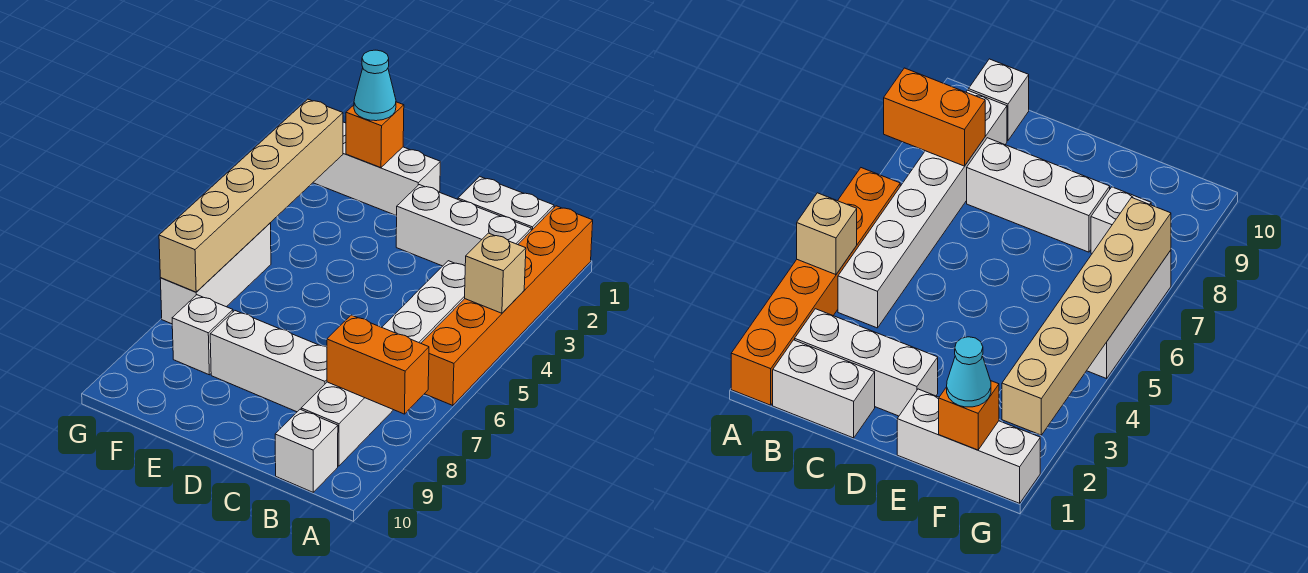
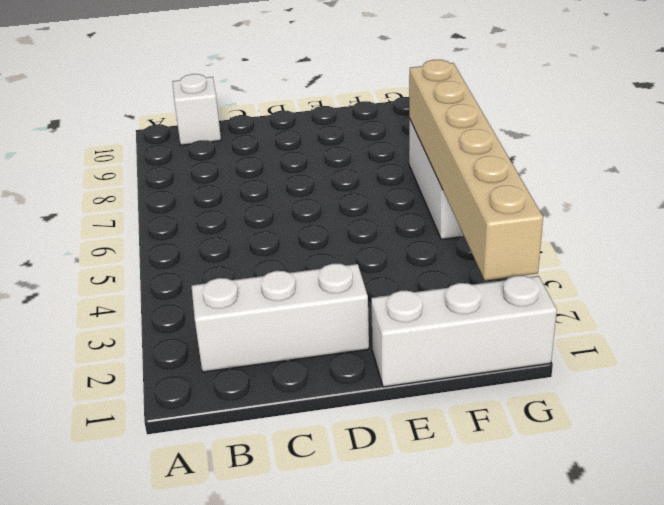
none -> orange brick A1:A6 level 1
none -> white brick B1:C1 level 1
none -> white brick B4:B9 level 1

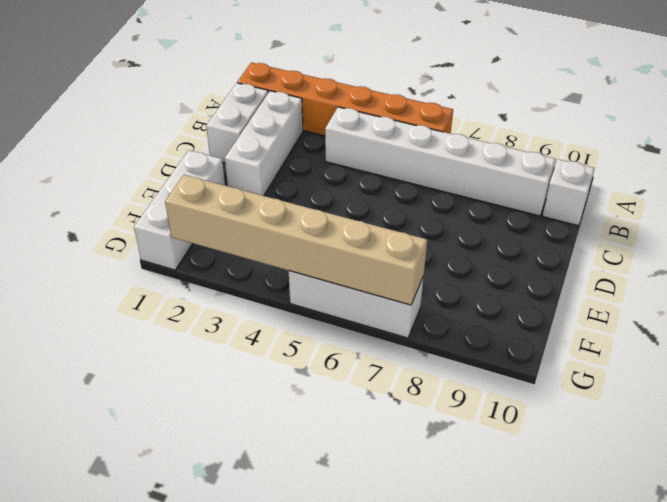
none -> white brick C8:E8 level 1
none -> white brick F8 level 1
none -> tan brick A4 level 2

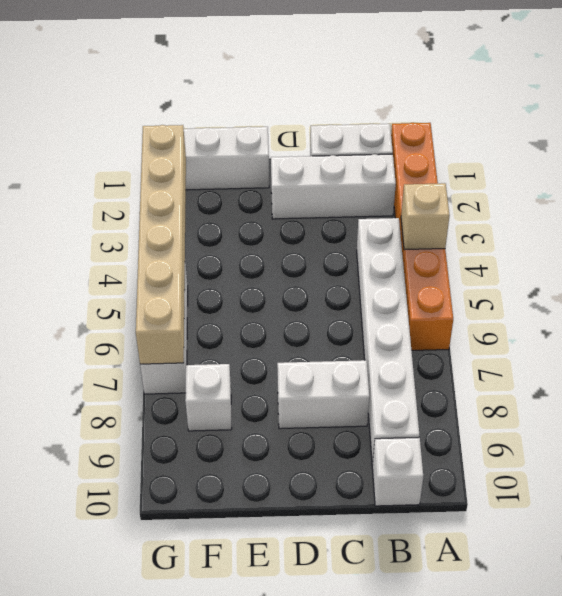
white brick C8:D8 level 1 -> white brick C8:E8 level 1
none -> orange brick A8:B8 level 2
none -> orange brick F1 level 2
none -> cyan cone F1 level 3

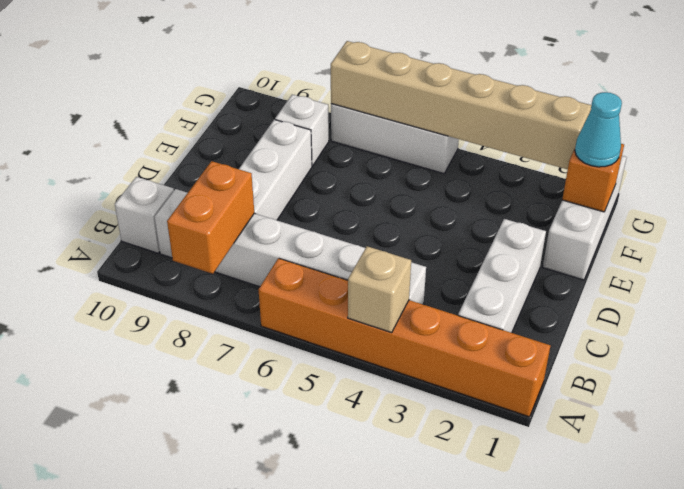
none -> white brick B1:C1 level 1

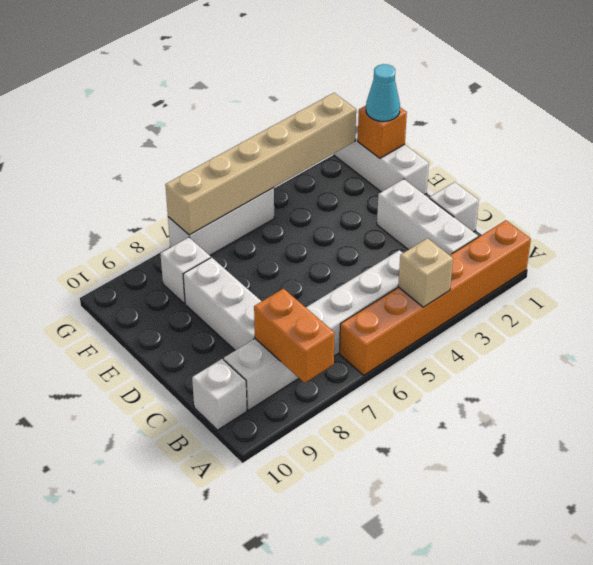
white brick C1 level 1 -> white brick B1:C1 level 1

